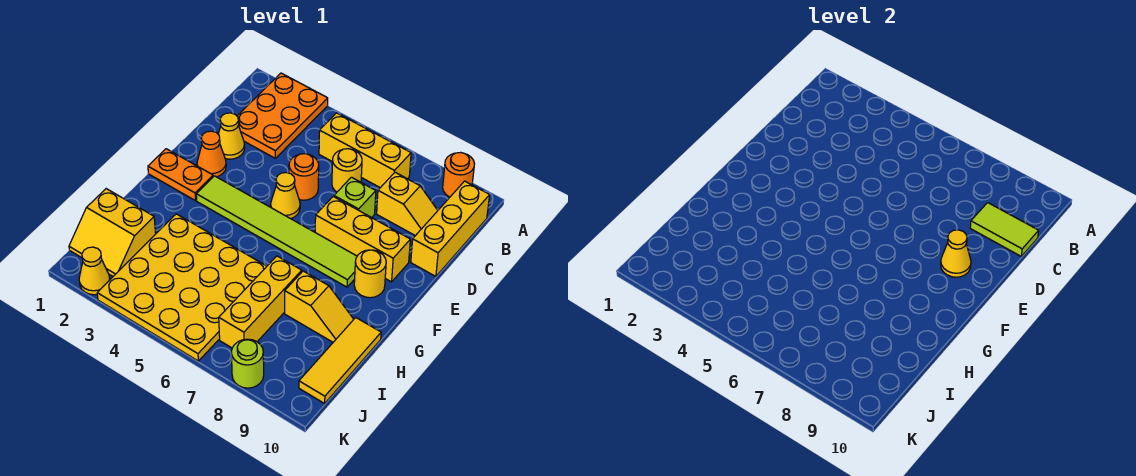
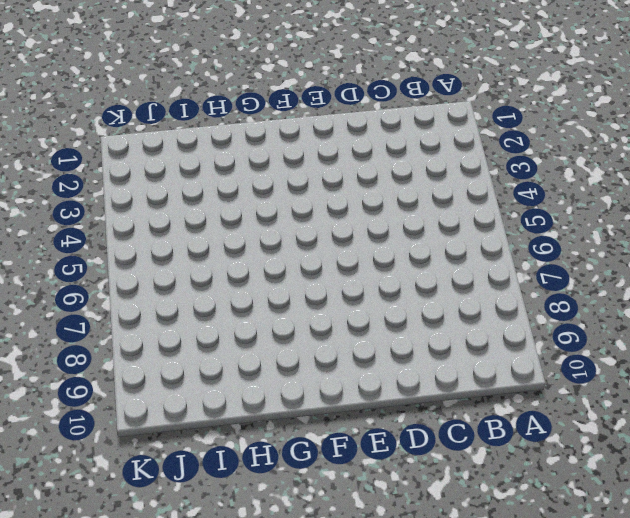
none -> orange plate A2:C3 level 1
none -> orange round brick A9 level 1
none -> yellow brick B5:B7 level 1

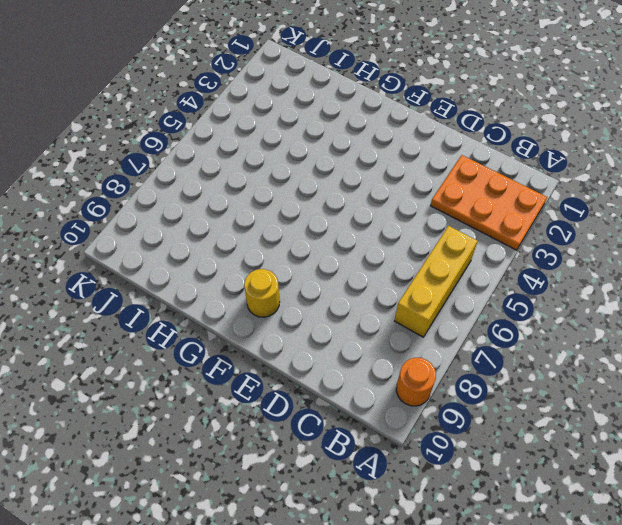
none -> yellow brick B10:D10 level 1
none -> yellow round brick C6 level 1
none -> yellow slope C8:C9 level 1 top 8

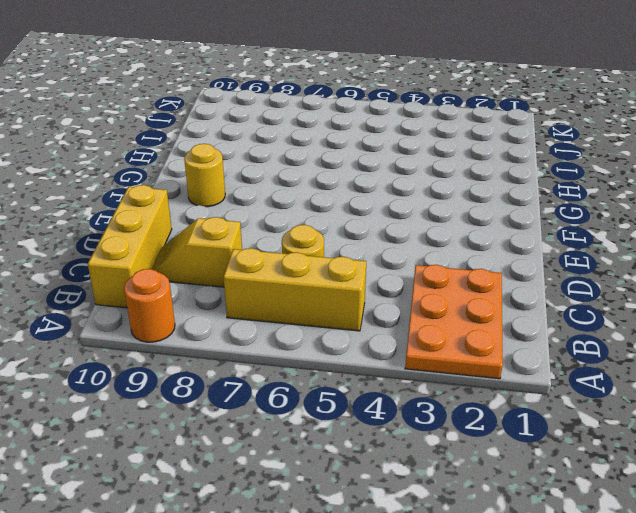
none -> yellow cone D2 level 1
none -> orange round brick D5 level 1
none -> lime brick D7 level 1

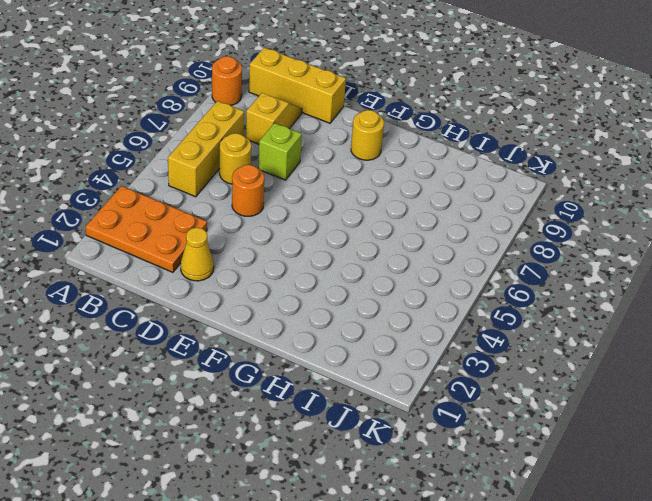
none -> orange cone E2 level 1
none -> yellow cone E5 level 1
none -> yellow brick E7:E9 level 1

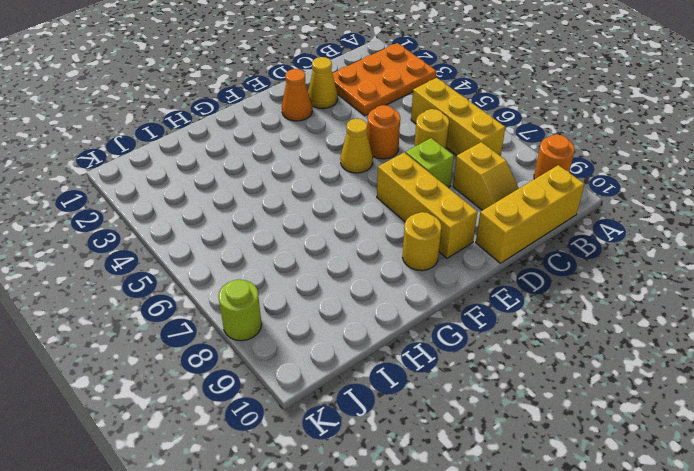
none -> orange plate F1:F2 level 1
none -> lime tile F3:F8 level 1
none -> yellow plate H3:K6 level 1

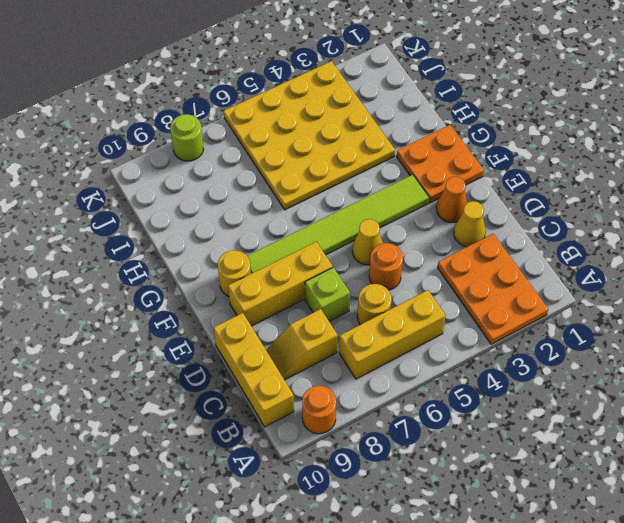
orange plate F1:G2 level 1 -> orange plate F1:F2 level 1
none -> yellow brick H7:J7 level 1
none -> yellow slope H8:H9 level 1 top 8
none -> yellow tile H10:J10 level 1

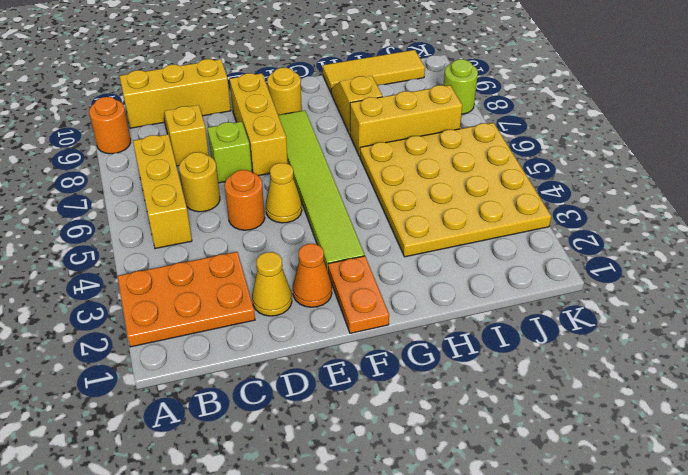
none -> yellow slope I1:J2 level 1 top I
none -> yellow cone K2 level 1
none -> lime tile C9:C10 level 2

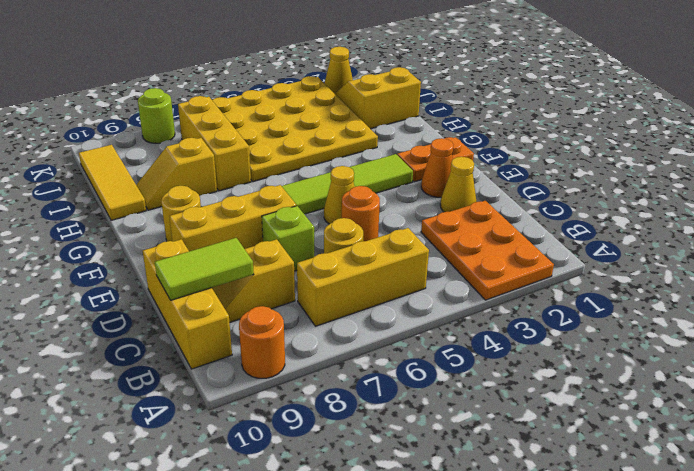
none -> yellow cone E9 level 2

